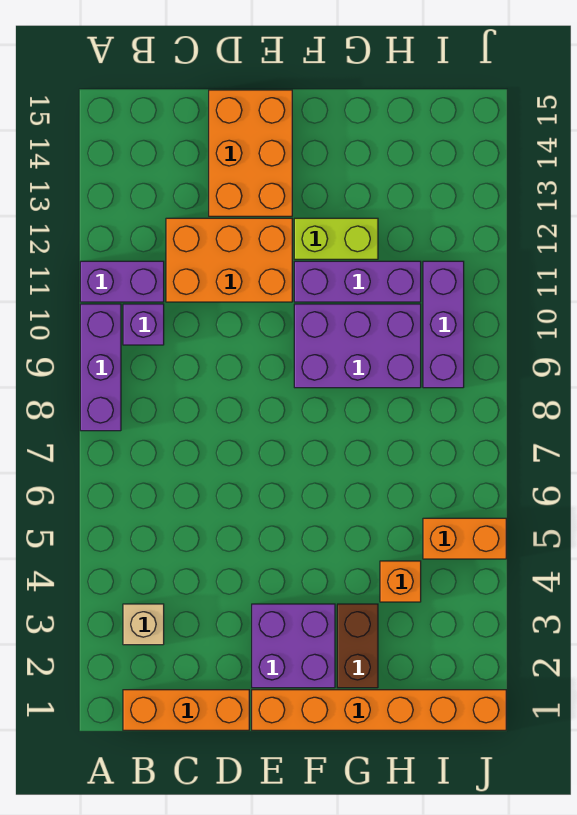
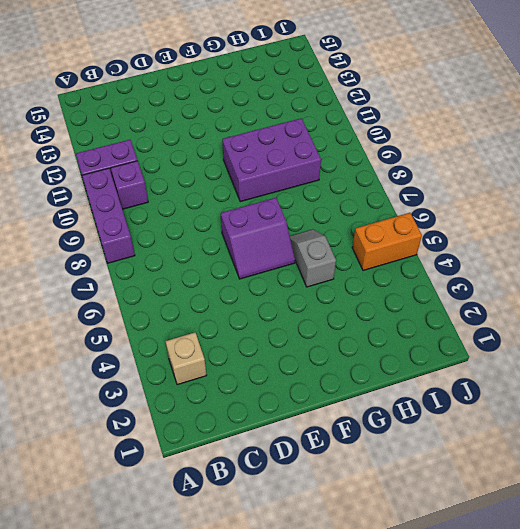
purple slope E6:F7 level 1 top 7 -> none
grey slope G5:G6 level 1 top 5 -> none
none -> orange brick B1:D1 level 1
none -> orange brick C11:E12 level 1
none -> orange brick D13:E15 level 1

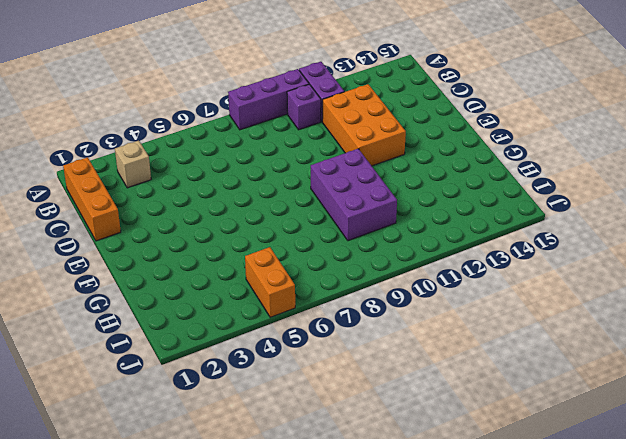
none -> orange brick D13:E15 level 1
none -> orange brick E1:J1 level 1
none -> purple brick E2:F3 level 1

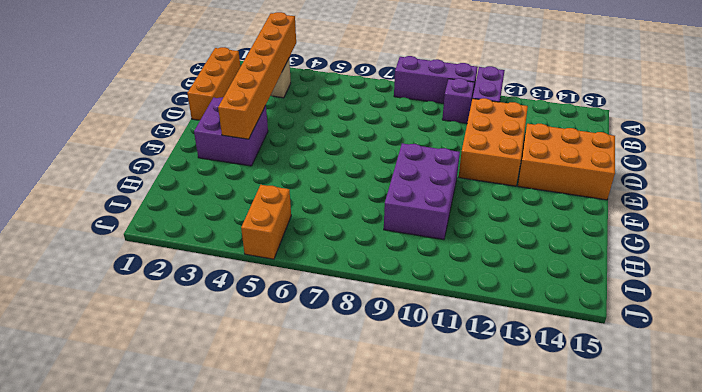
orange brick A3:F3 level 2 -> orange brick E1:J1 level 1
none -> purple brick F11:H11 level 1
none -> lime brick F12:G12 level 1
none -> brown brick G2:G3 level 1

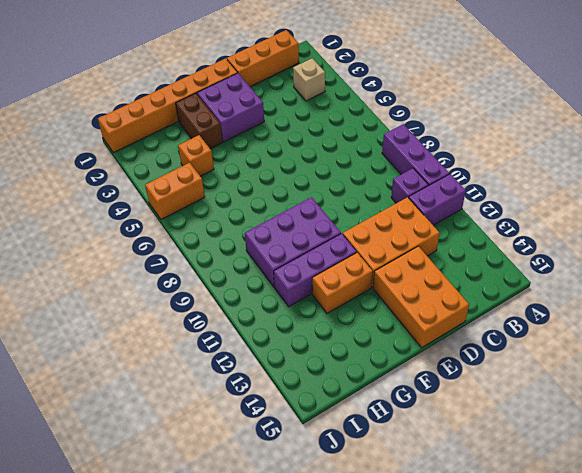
orange brick F12:G12 level 1 -> lime brick F12:G12 level 1
none -> purple brick I9:I11 level 1

